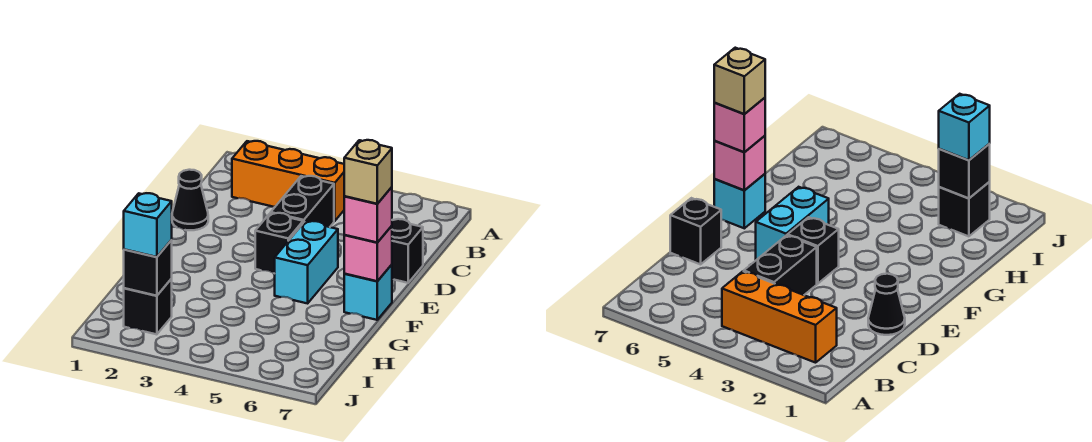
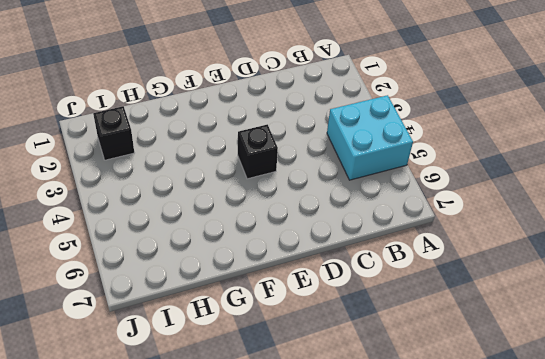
cyan brick A4:B5 level 1 -> orange brick B2:B4 level 1
none -> black brick C4:D4 level 1
none -> black cone D1 level 1
none -> black brick D7 level 1

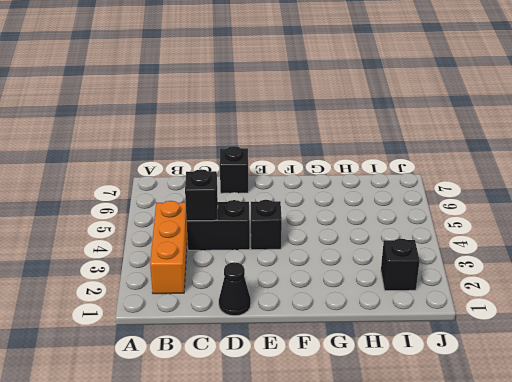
black brick C4 level 2 -> black brick I2 level 2
none -> cyan brick E5:F5 level 1
none -> cyan brick F7 level 1
none -> pink brick F7 level 2

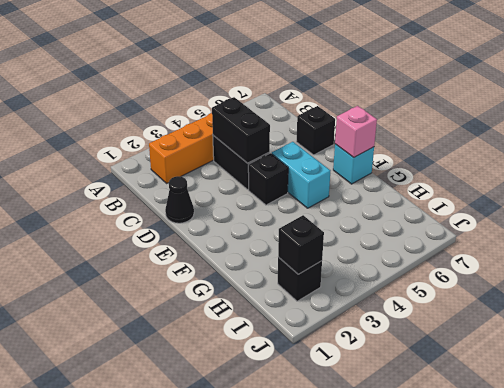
black brick C4:D4 level 2 -> none
none -> pink brick F7 level 3
none -> cyan brick I2 level 3
none -> tan brick F7 level 4

